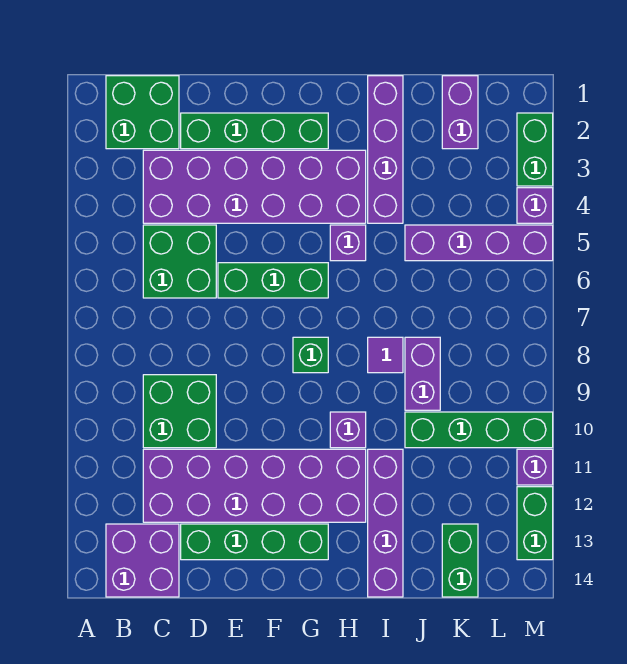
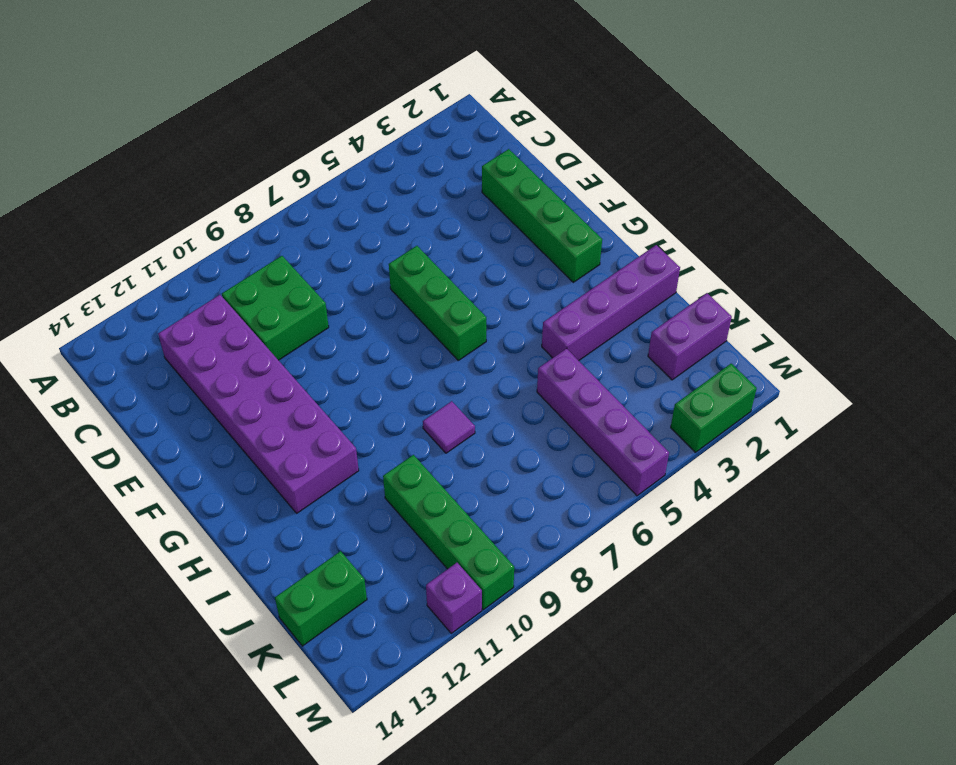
none -> green brick B1:C2 level 1
none -> purple brick B13:C14 level 1
none -> purple brick C3:H4 level 1

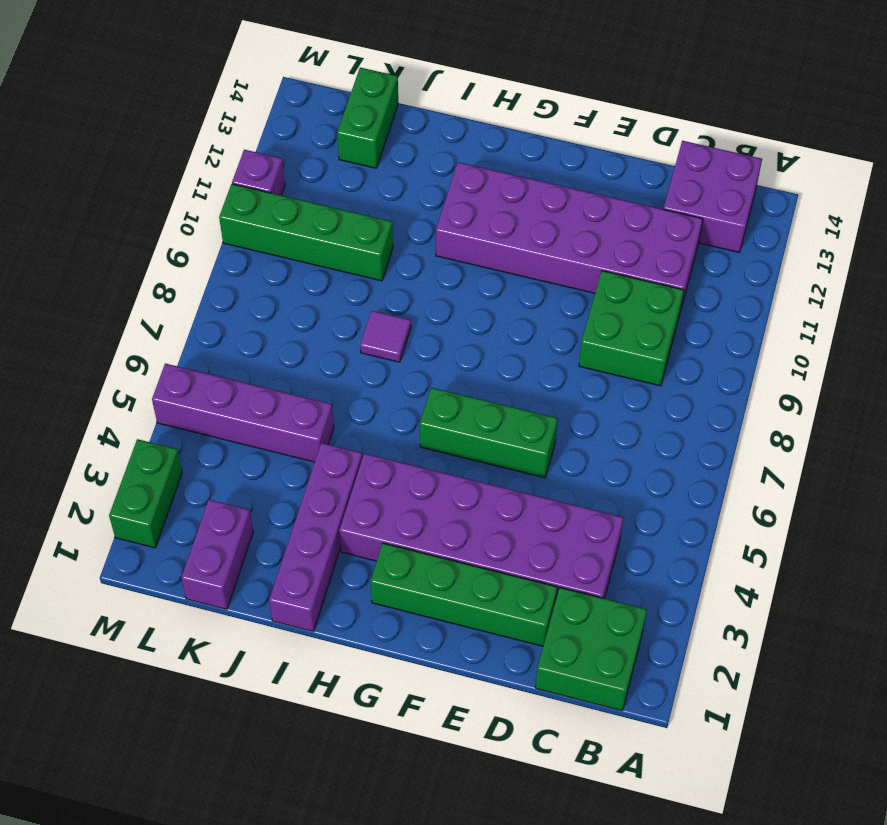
none -> green brick C5:D6 level 1
none -> green brick D13:G13 level 1
none -> green brick G8 level 1

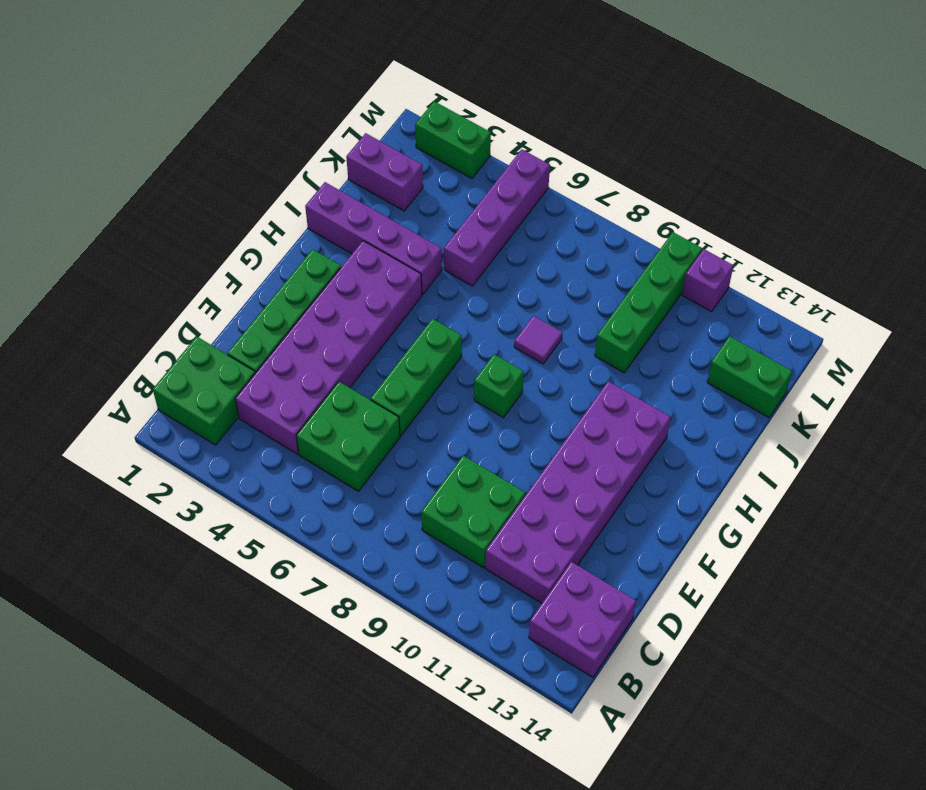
none -> green brick D13:G13 level 1
none -> purple brick H5 level 1
none -> purple brick H10 level 1

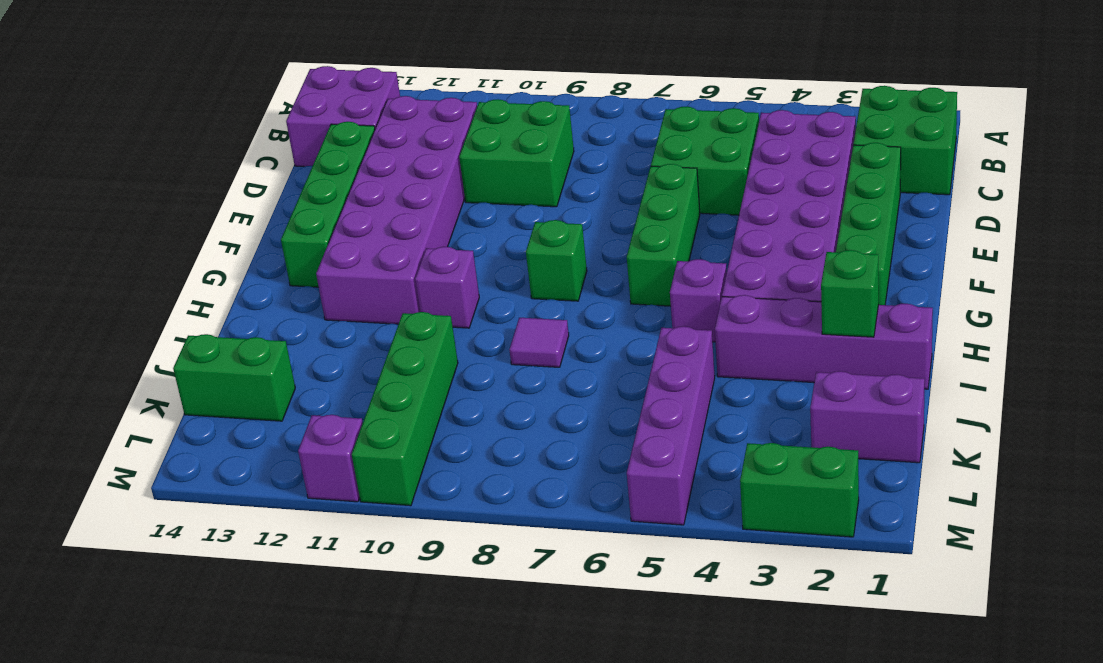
green brick I2 level 2 -> none
none -> purple brick I11:I14 level 1
none -> purple brick J8:J9 level 1
none -> purple brick M4 level 1

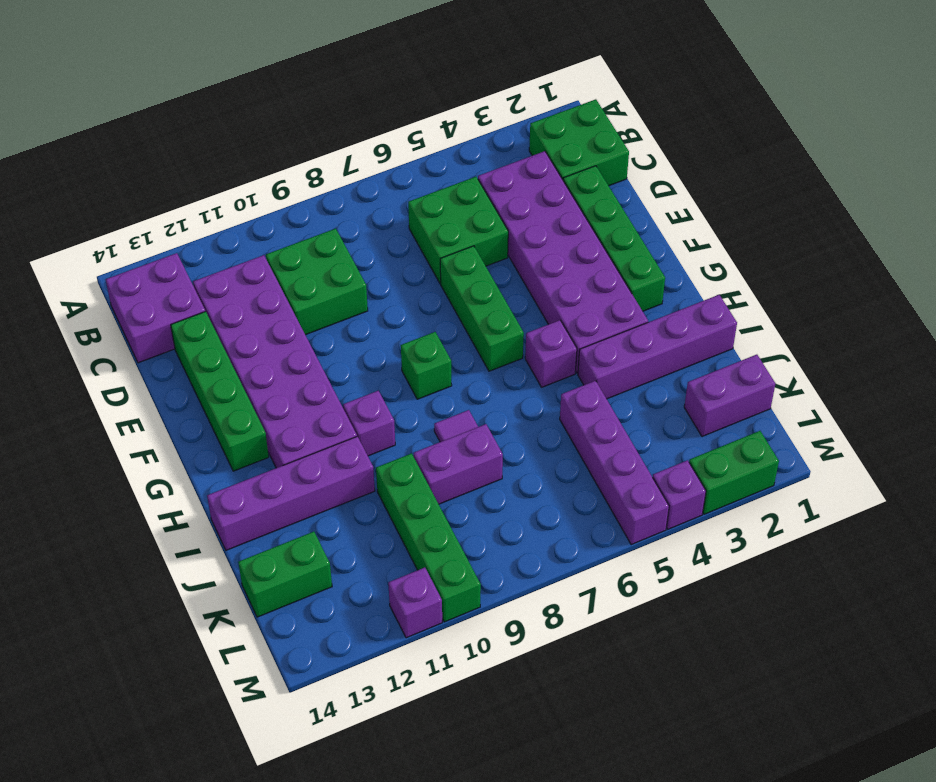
none -> green brick M12:M13 level 1

